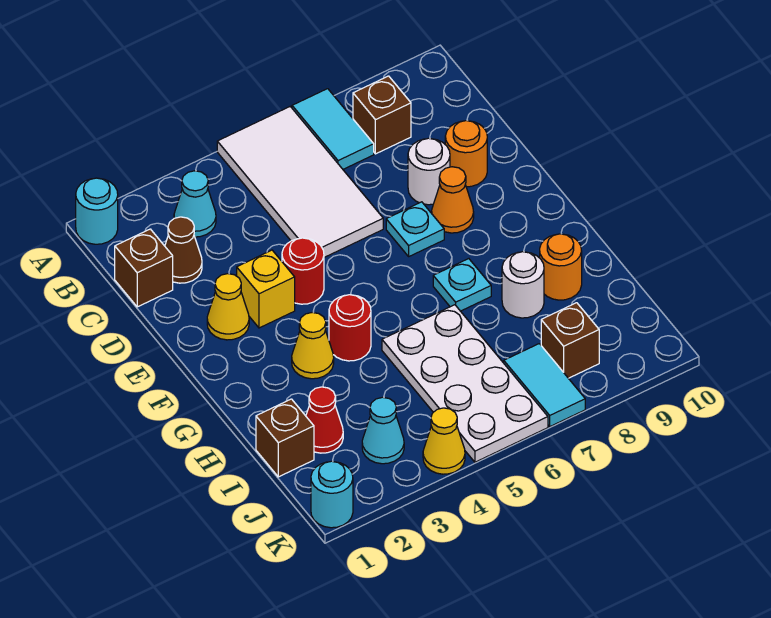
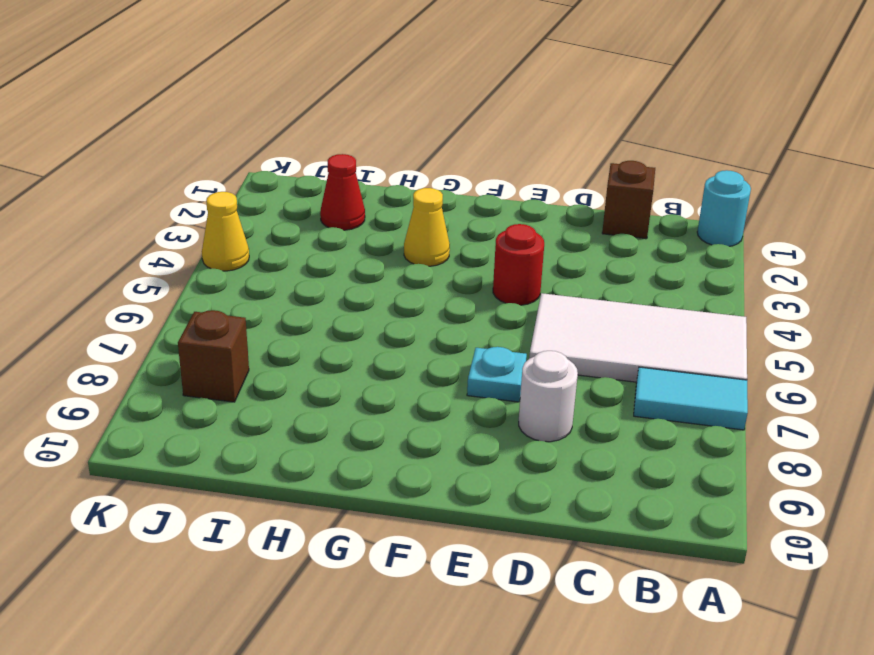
none -> cyan cone B3 level 1
none -> brown brick B8 level 1
none -> brown cone C2 level 1

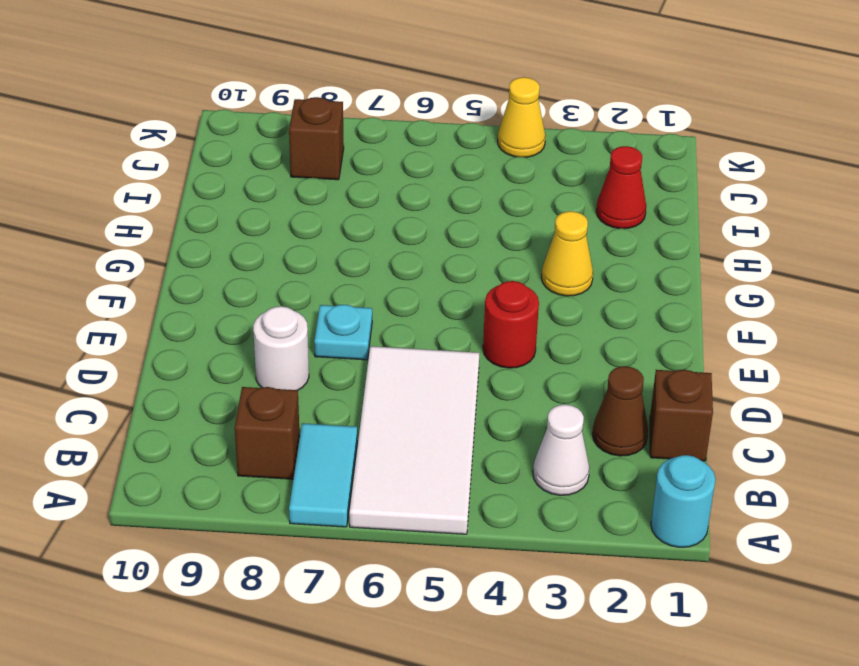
white cone B3 level 1 -> cyan cone B3 level 1
none -> orange round brick D9 level 1
none -> yellow cone E2 level 1
none -> yellow brick E3 level 1

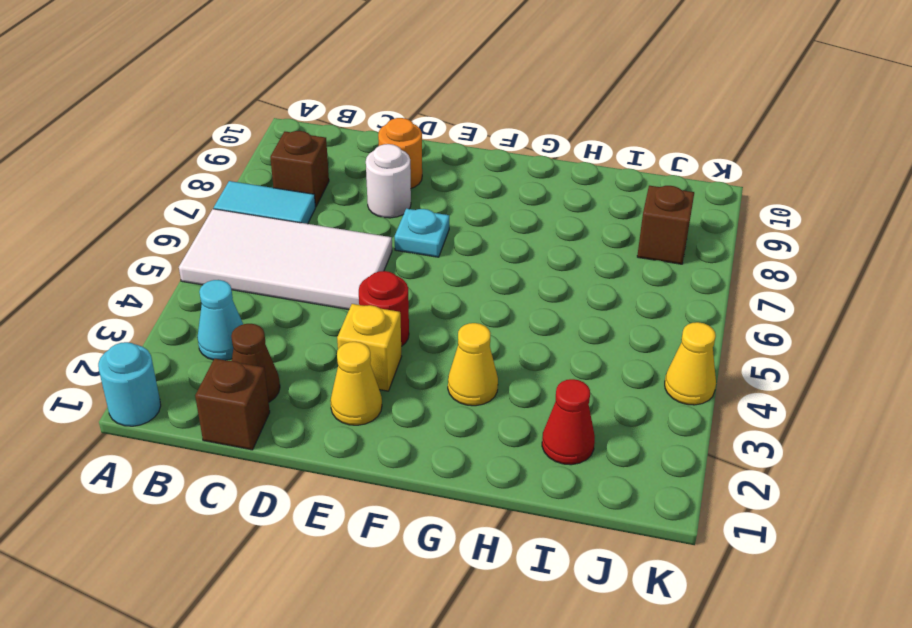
none -> orange cone E8 level 1
none -> red round brick G4 level 1
none -> cyan plate G7 level 1

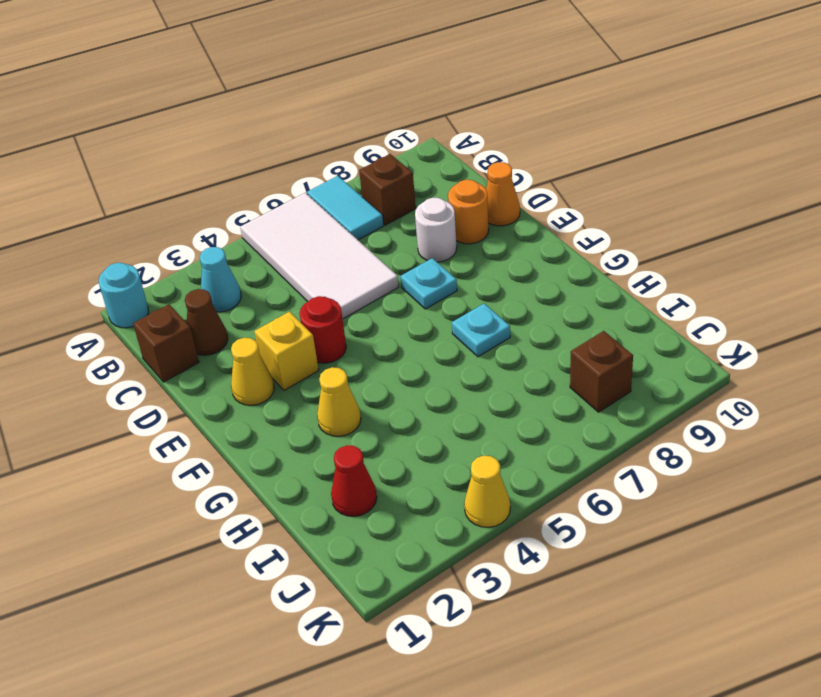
orange cone D10 level 1 -> orange cone E8 level 1
none -> red round brick G4 level 1
none -> white plate H5:K6 level 1
none -> white round brick H8 level 1

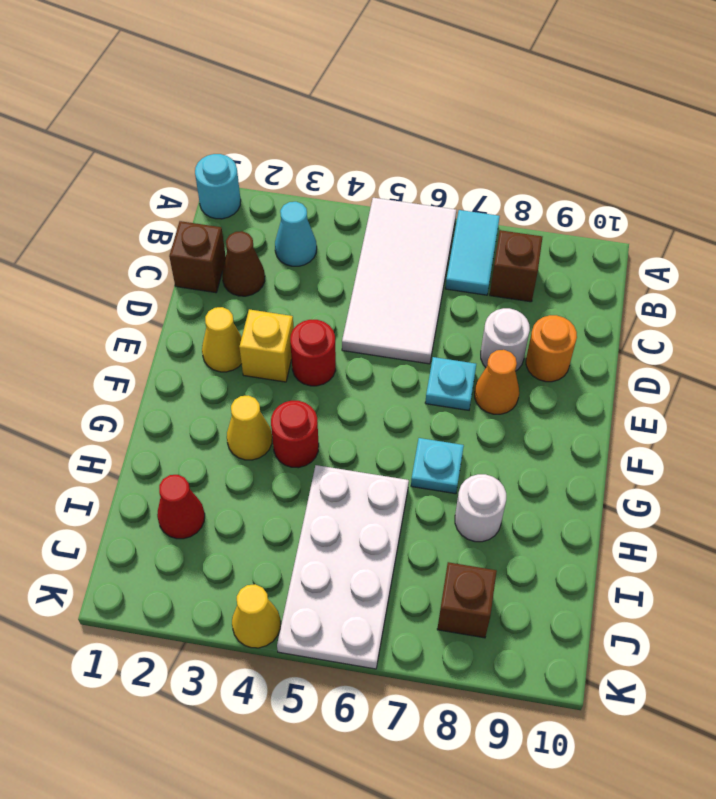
none -> orange round brick H9 level 1
none -> brown brick I1 level 1
none -> cyan cone J3 level 1

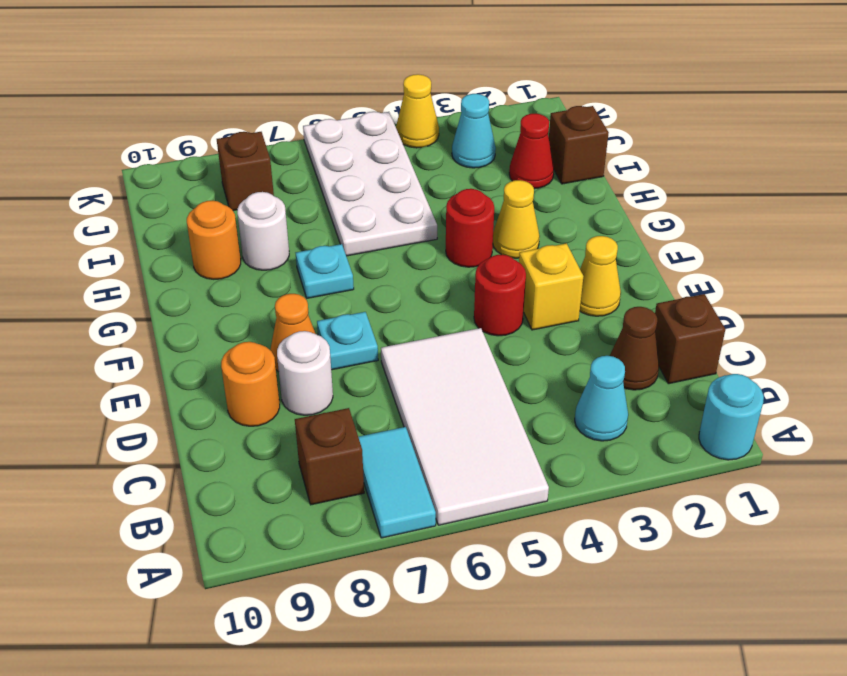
none -> cyan tile J7:K7 level 1
none -> cyan round brick K1 level 1

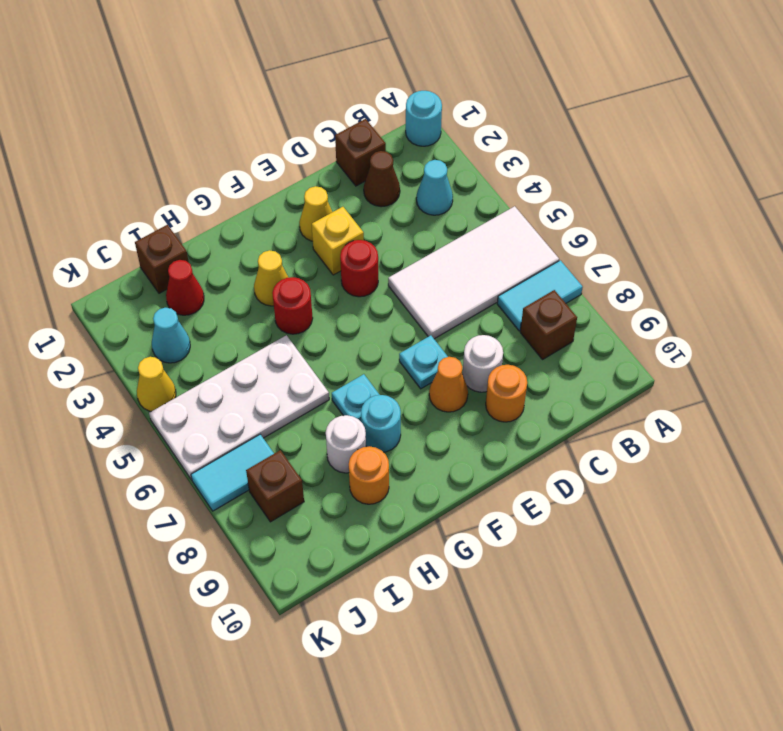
cyan round brick G8 level 1 -> cyan round brick K1 level 1

